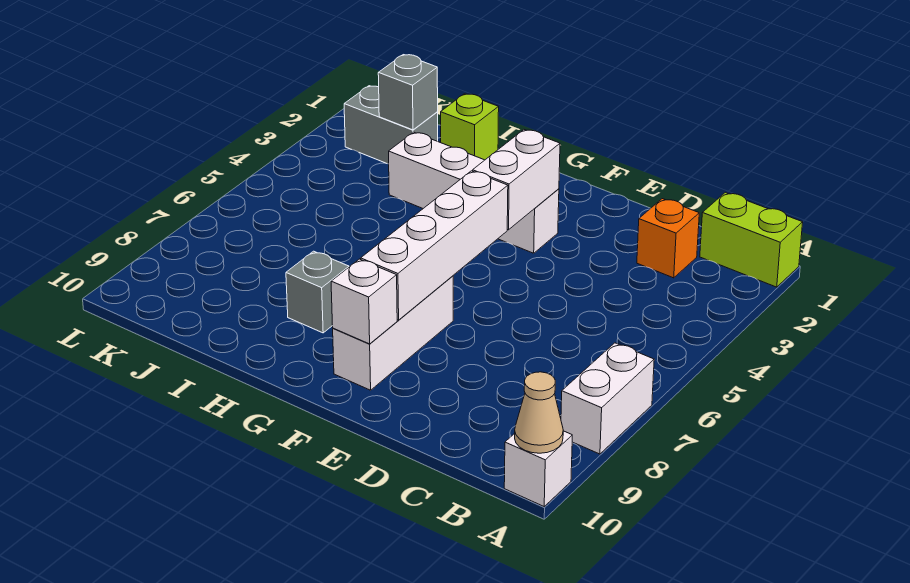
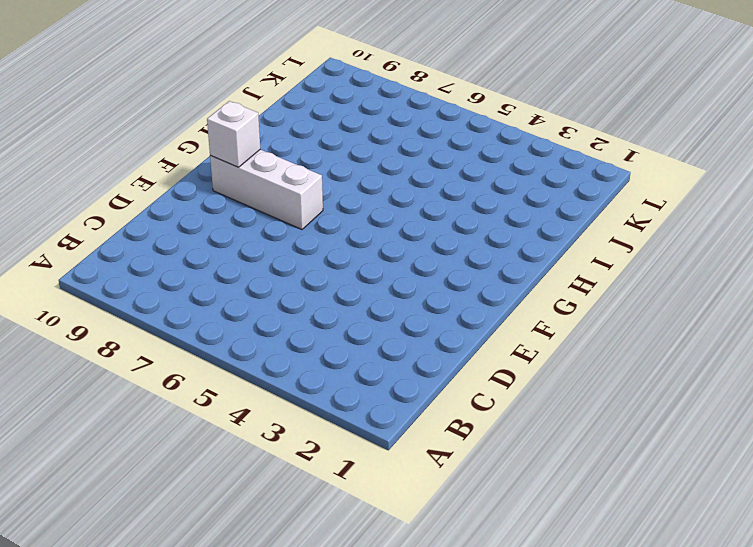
none -> lime brick A1:B1 level 1
none -> white brick A7:A8 level 1
none -> white brick A10 level 1

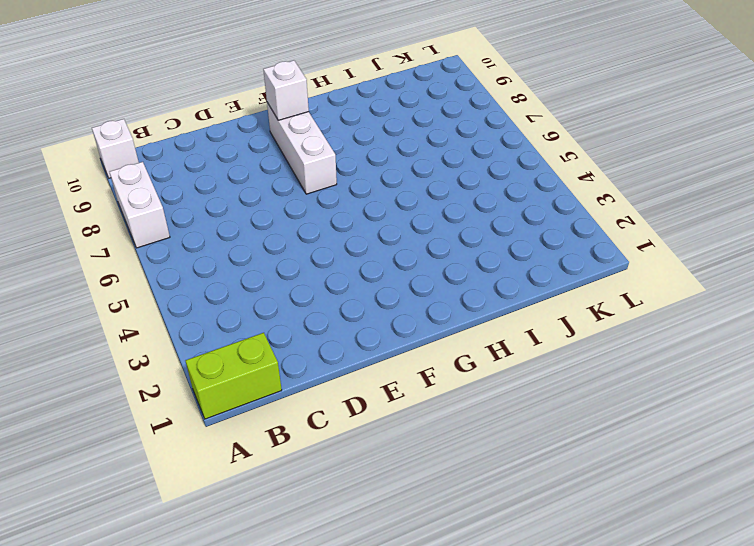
none -> orange brick C2 level 1
none -> white brick F3:I3 level 1
none -> grey brick H8 level 1

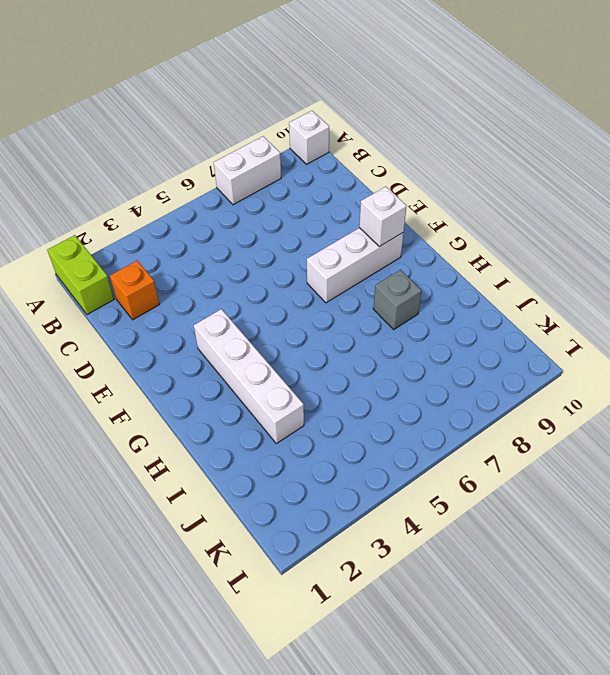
none -> lime brick I1 level 1
none -> grey brick J2:K2 level 1
none -> tan cone A10 level 2

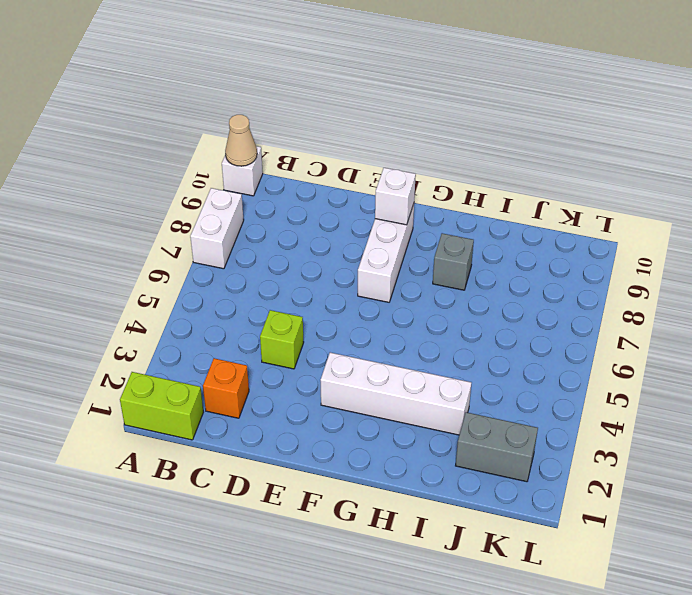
lime brick D4 level 1 -> lime brick I1 level 1
none -> white brick F3:F4 level 2
none -> white brick F5:F8 level 2
none -> grey brick J2 level 2

